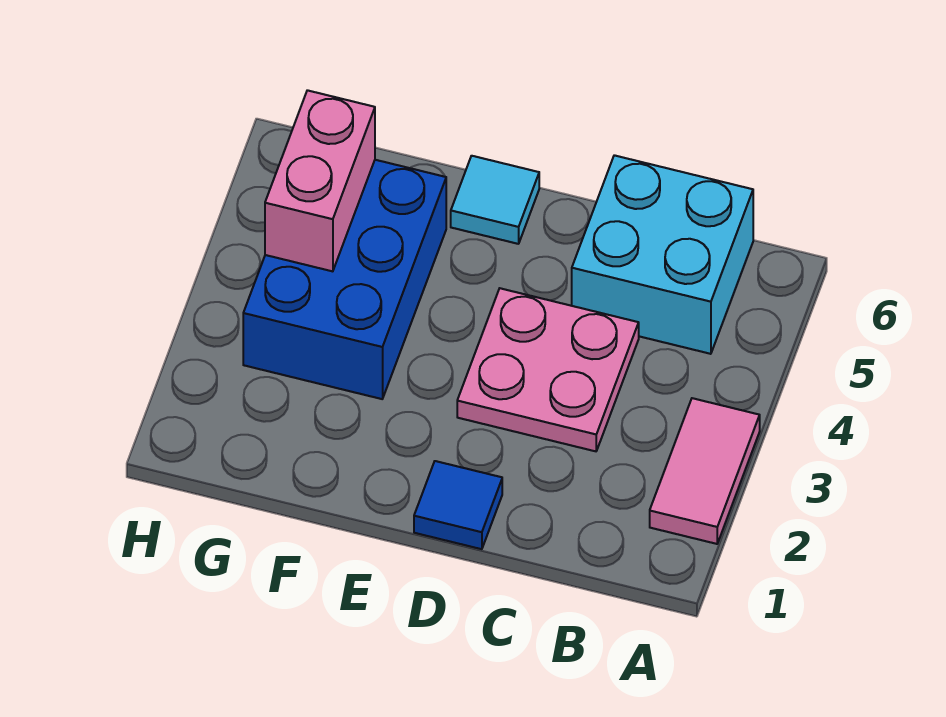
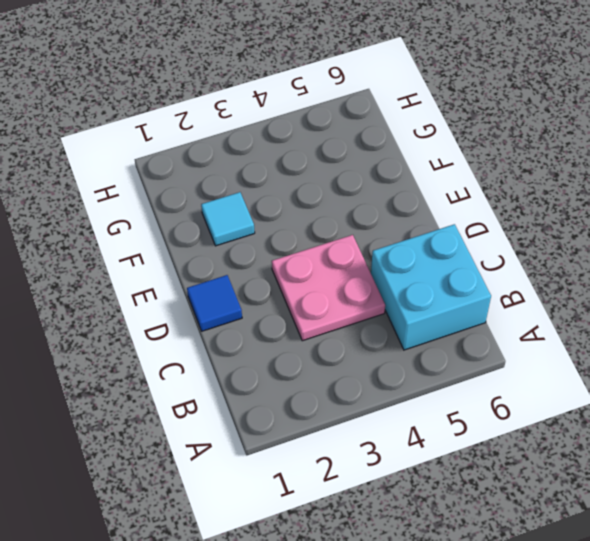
cyan tile F2 level 1 -> cyan tile E6 level 1
none -> pink tile A2:A3 level 1
none -> blue brick F3:G5 level 1

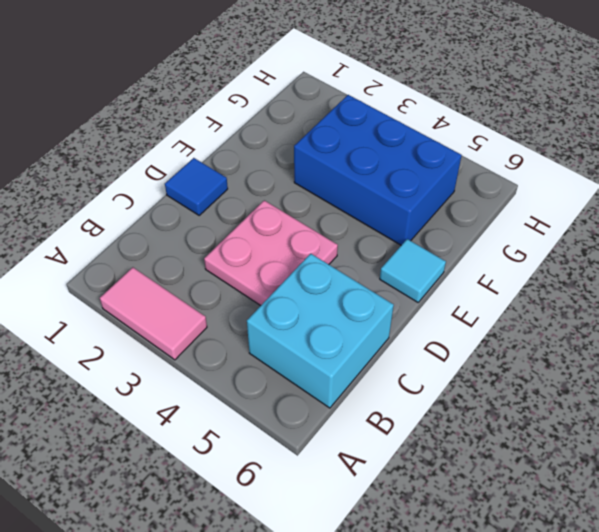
none -> pink brick G4:G5 level 2

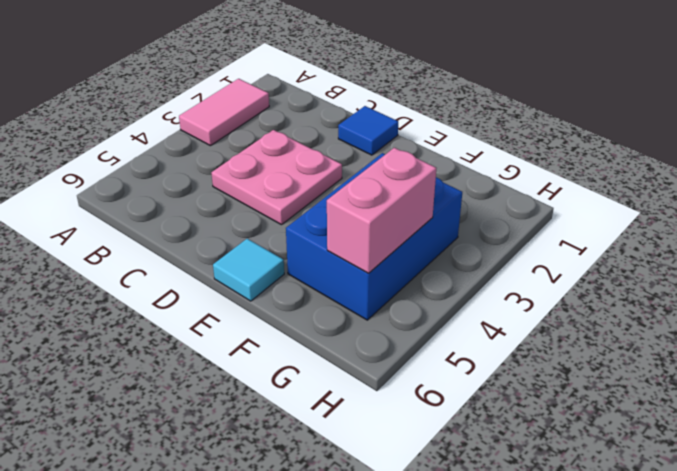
none -> cyan brick B5:C6 level 1

